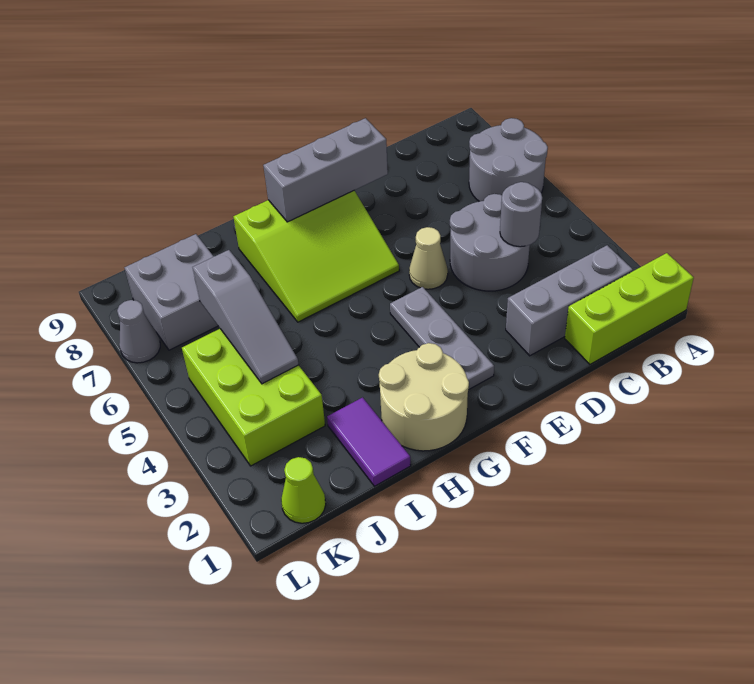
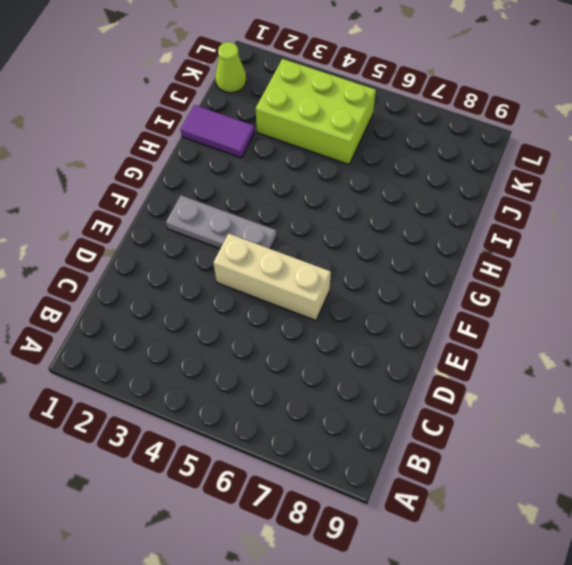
tan brick E4:E6 level 1 -> tan cone E5 level 1
none -> lime brick A1:C1 level 1
none -> grey round brick A6:B7 level 1
none -> grey brick B2:D2 level 1

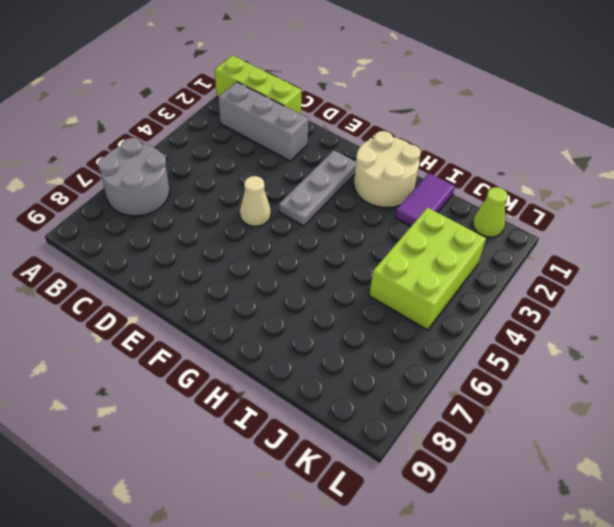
none -> grey round brick C4:D5 level 1
none -> lime slope F6:H8 level 1 top 8
none -> grey brick J7:K8 level 1

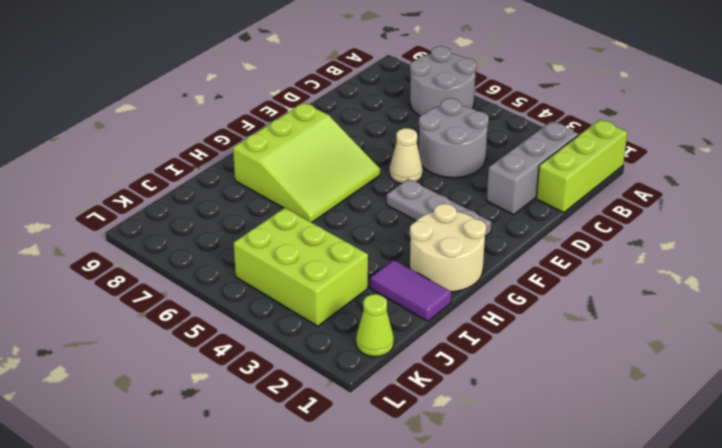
none -> grey brick J7:K8 level 1
none -> grey cone L7 level 1
none -> grey round brick C4 level 2

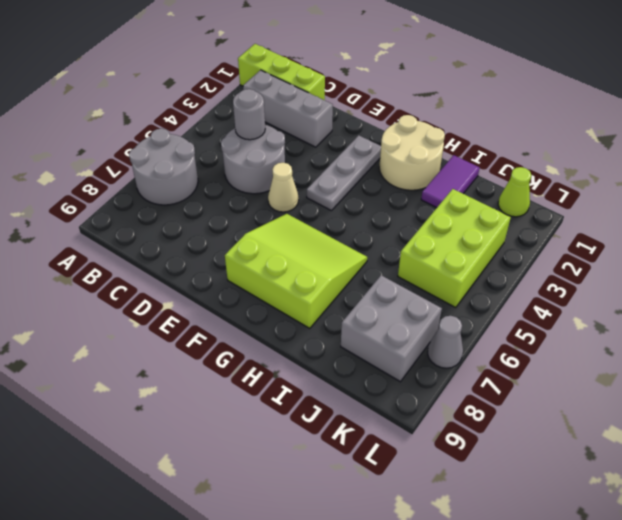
none -> grey brick E8:G8 level 2
none -> grey slope J4:J6 level 2 top 6

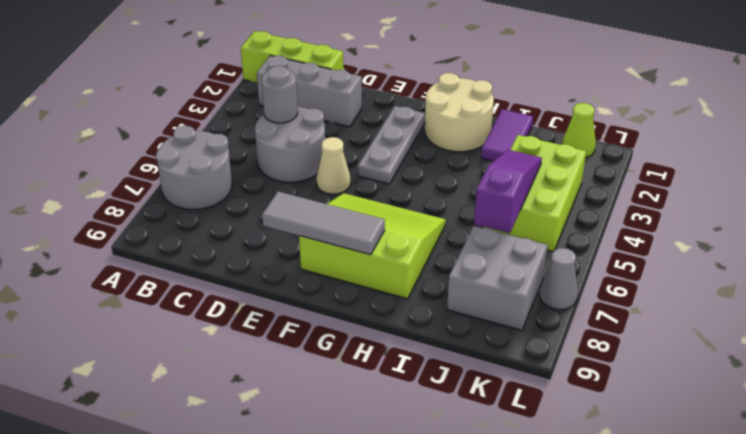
grey tile E8:G8 level 2 -> grey brick E8:G8 level 2
purple slope J4:J6 level 2 top 6 -> grey slope J4:J6 level 2 top 6

